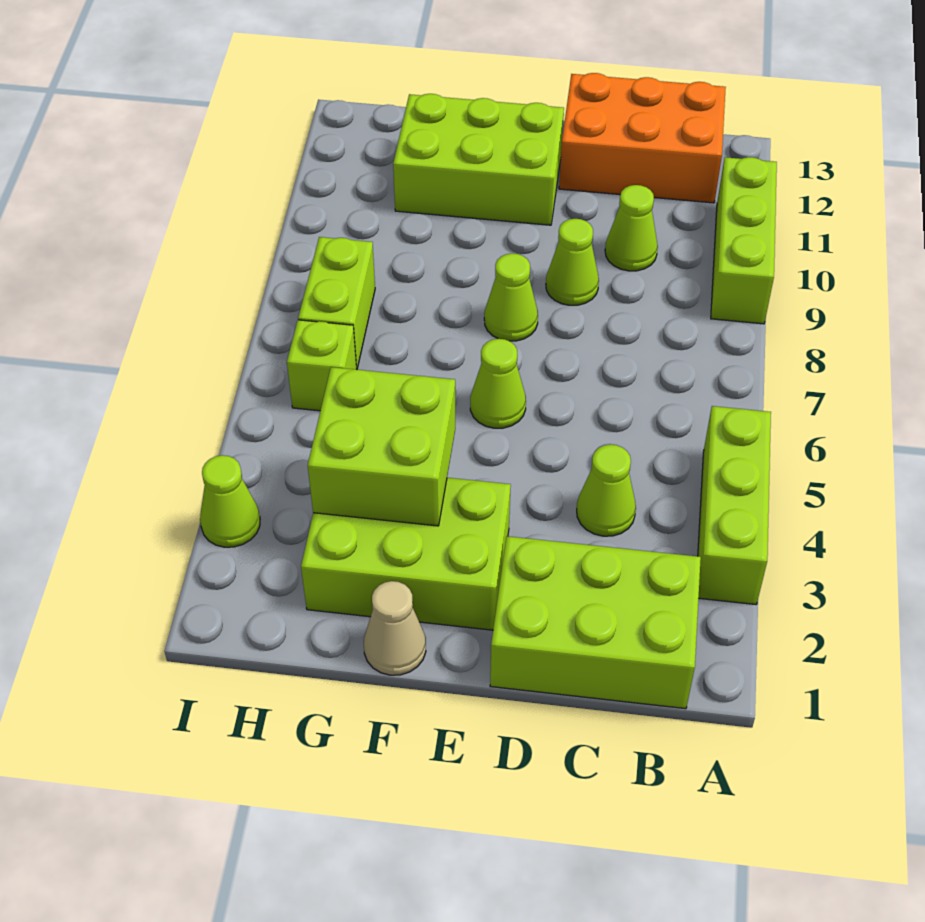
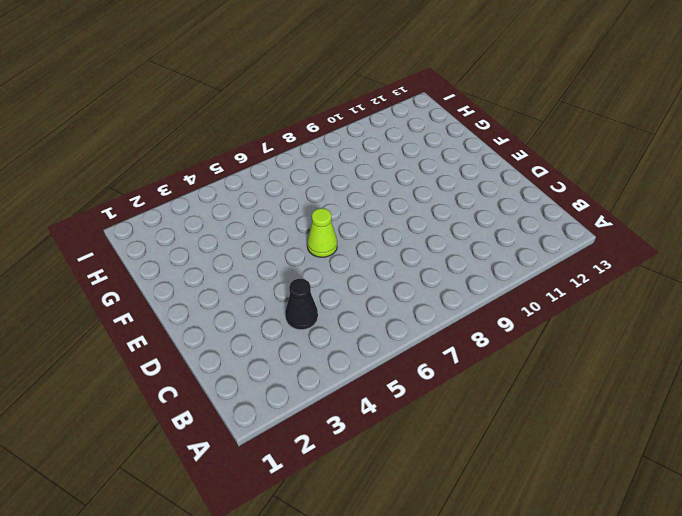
black cone C4 level 1 -> lime cone C4 level 1
none -> lime brick A3:A5 level 1
none -> lime brick A9:A11 level 1
none -> lime brick B1:D2 level 1

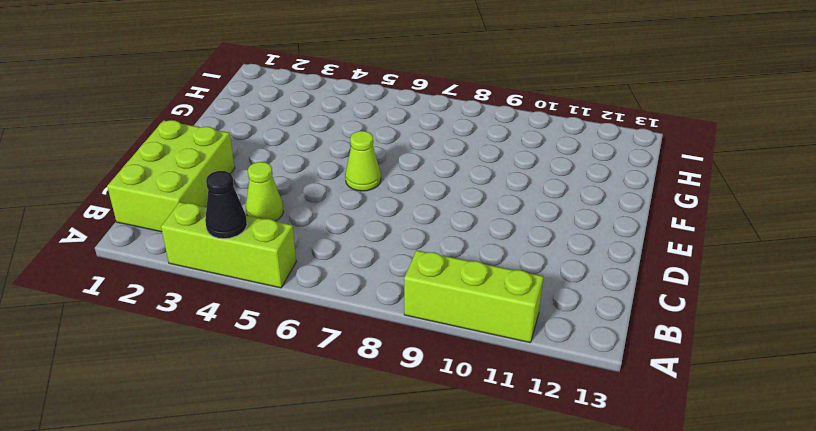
black cone A4 level 2 -> none
none -> orange brick B12:D13 level 1
none -> lime cone C10 level 1
none -> lime cone D9 level 1

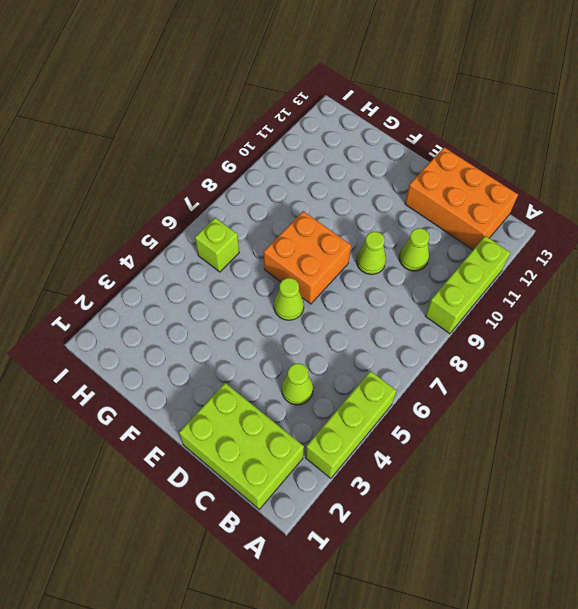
orange brick E7:F8 level 1 -> lime cone E8 level 1
none -> lime brick E2:G3 level 1
none -> lime brick E11:G12 level 1
none -> tan cone F1 level 1

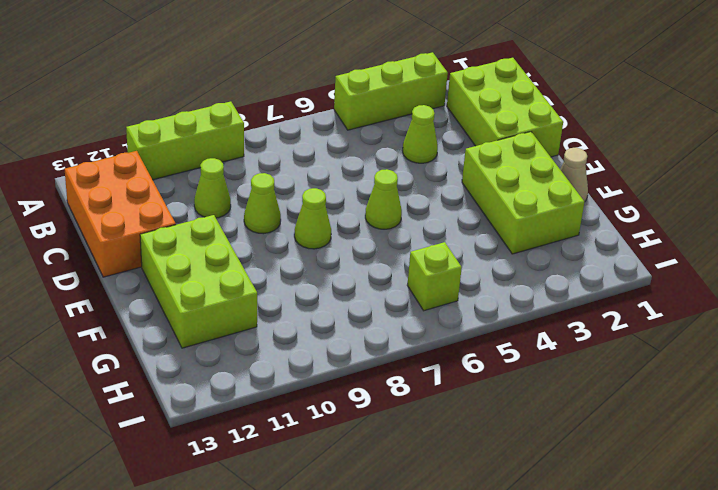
none -> lime brick H7:H8 level 1
none -> lime cone I3 level 1
none -> lime brick F3:G4 level 2

